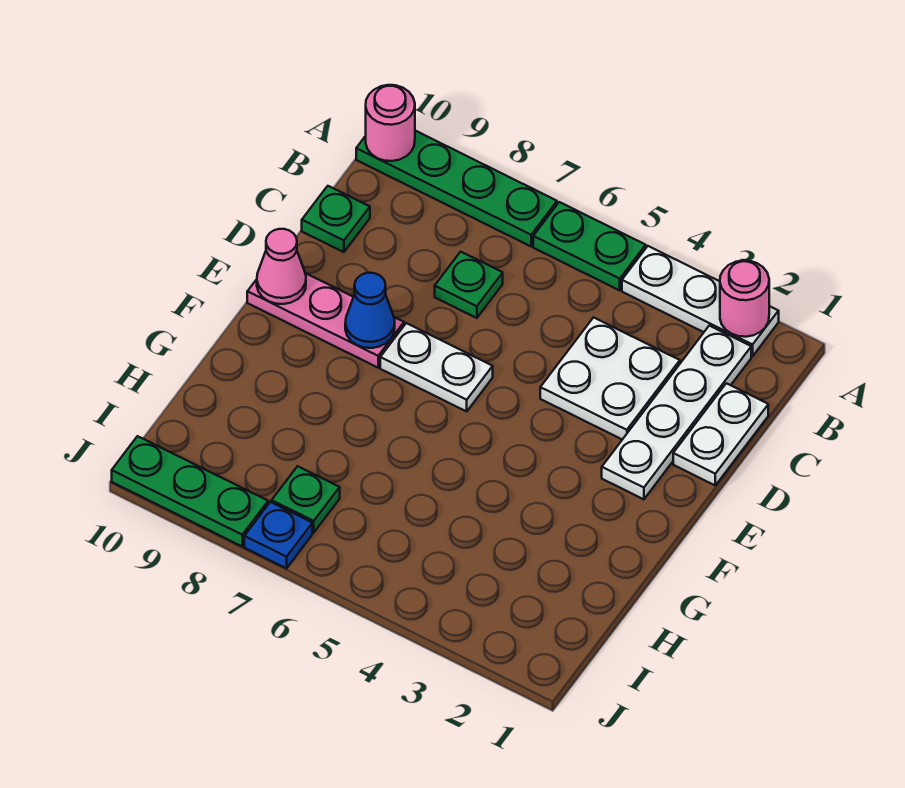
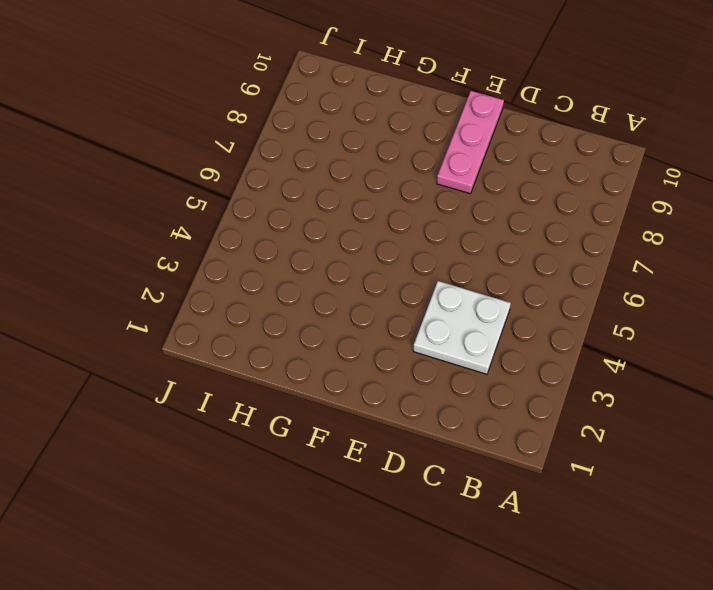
none -> white plate A2:A4 level 1
none -> green plate A5:A6 level 1
none -> green plate A7:A10 level 1

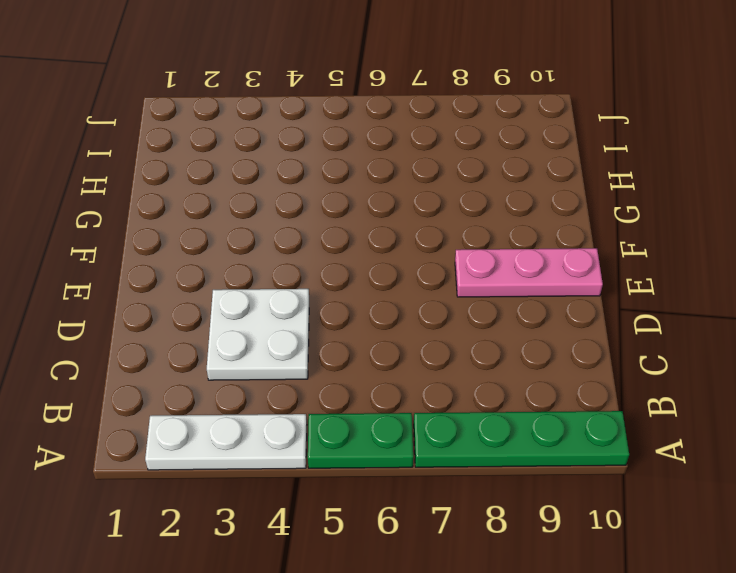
none -> white plate B2:E2 level 1
none -> white plate C1:D1 level 1
none -> green plate C7 level 1

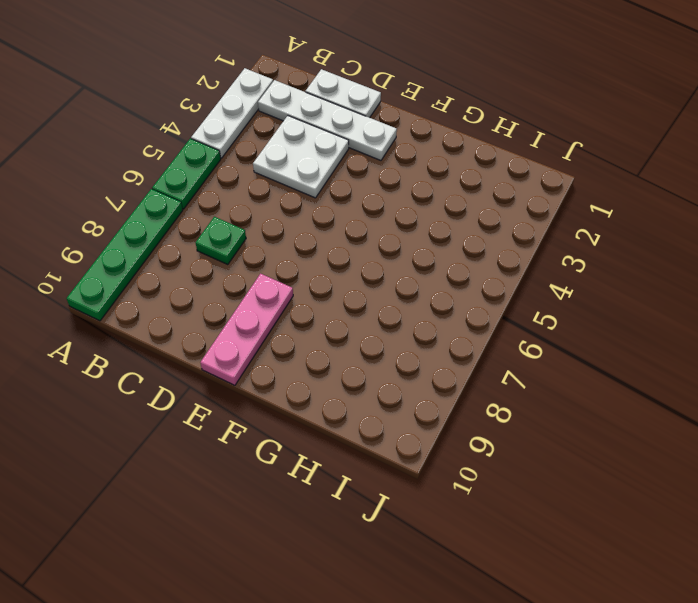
none -> green plate C10 level 1
none -> white plate E6:E7 level 1
none -> green plate I7 level 1

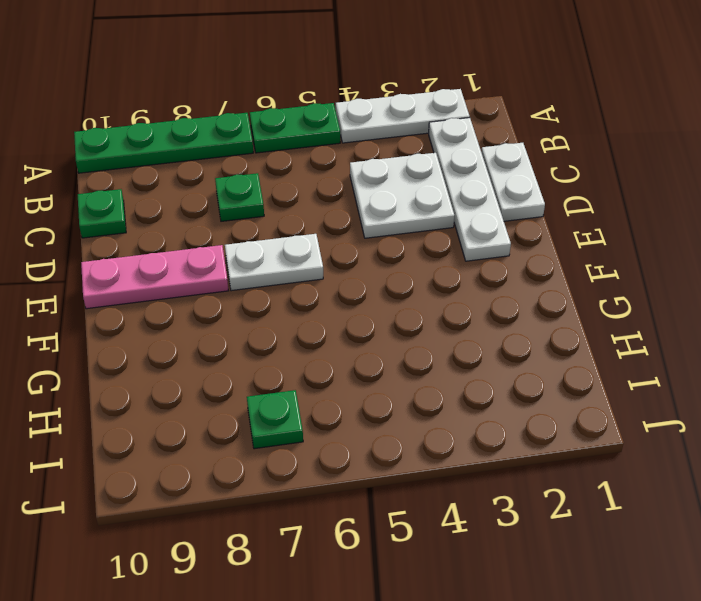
none -> blue plate J7 level 1
none -> green plate J8:J10 level 1
none -> pink round brick A2 level 2

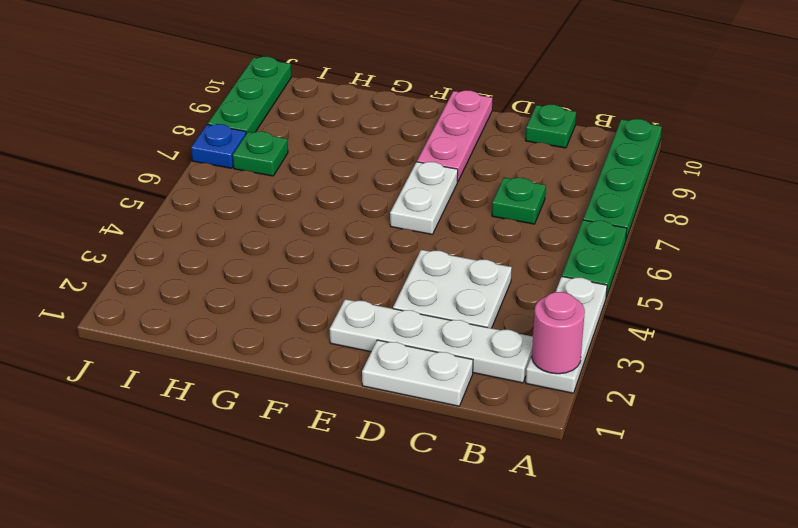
none -> pink round brick A10 level 2
none -> blue cone E8 level 2
none -> pink cone E10 level 2

